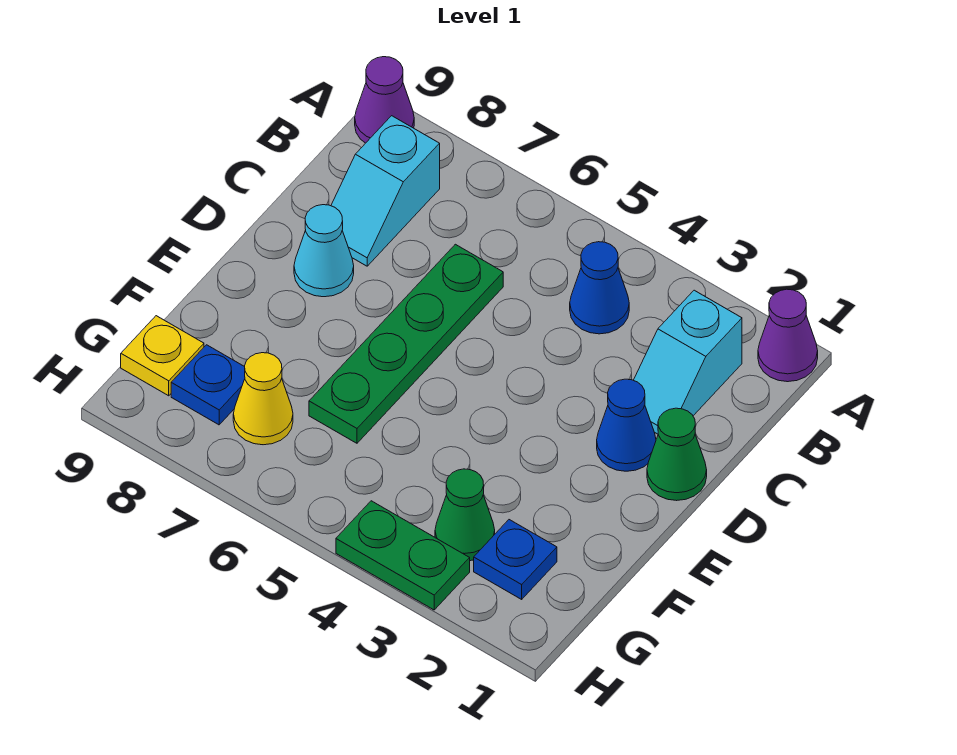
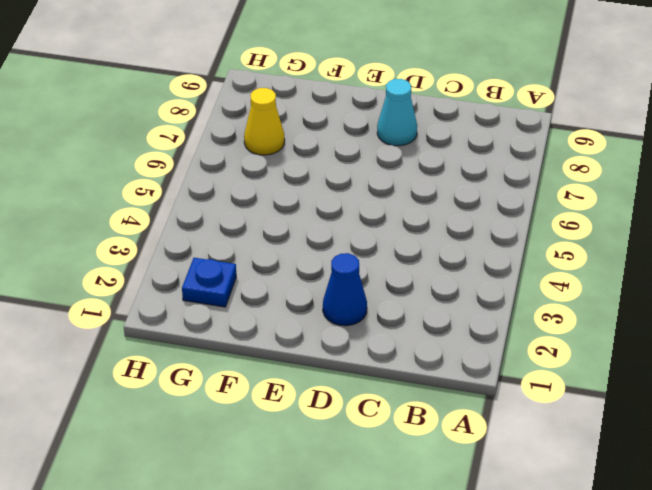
none -> purple cone A1 level 1
none -> purple cone A9 level 1
none -> cyan slope B2:C2 level 1 top B

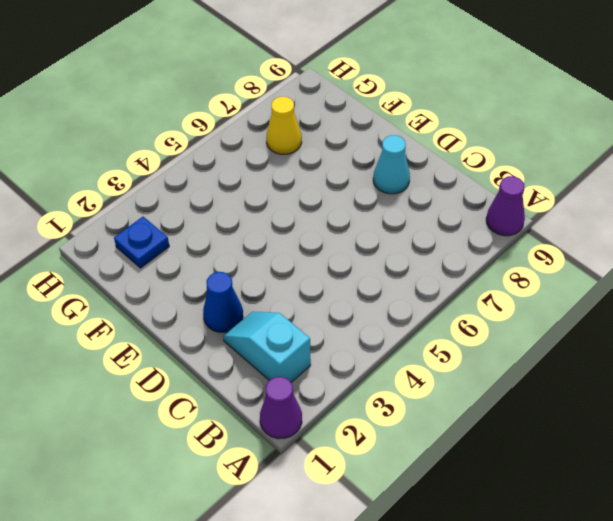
none -> blue cone B4 level 1
none -> cyan slope B8:C8 level 1 top B
none -> green plate C6:F6 level 1

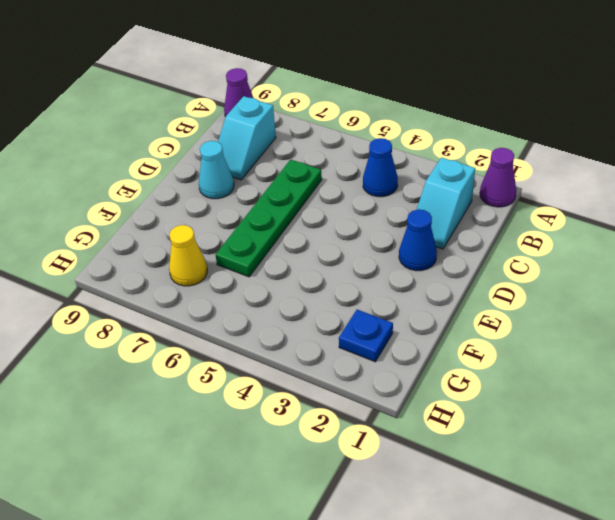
none -> green cone D1 level 1
none -> green cone G3 level 1
none -> blue plate G8 level 1

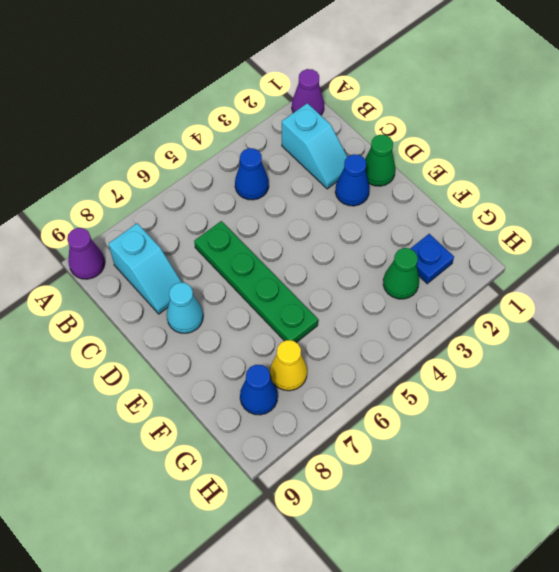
blue cone G8 level 1 -> blue plate G8 level 1
none -> yellow plate G9 level 1
none -> green plate H3:H4 level 1

